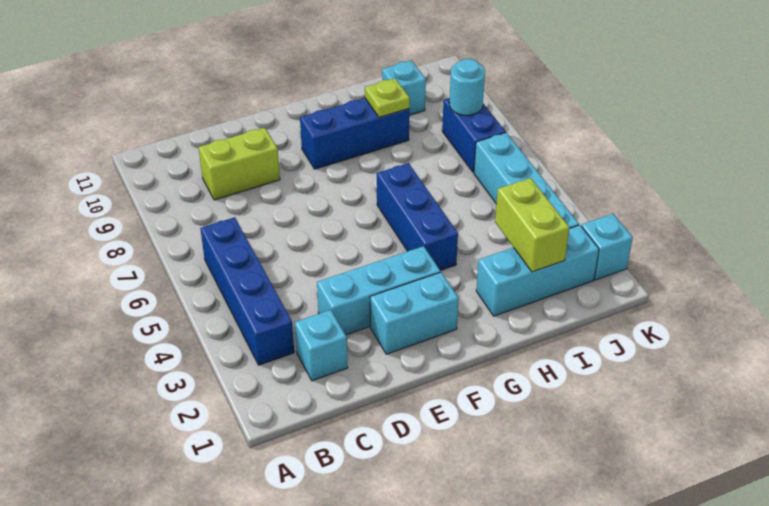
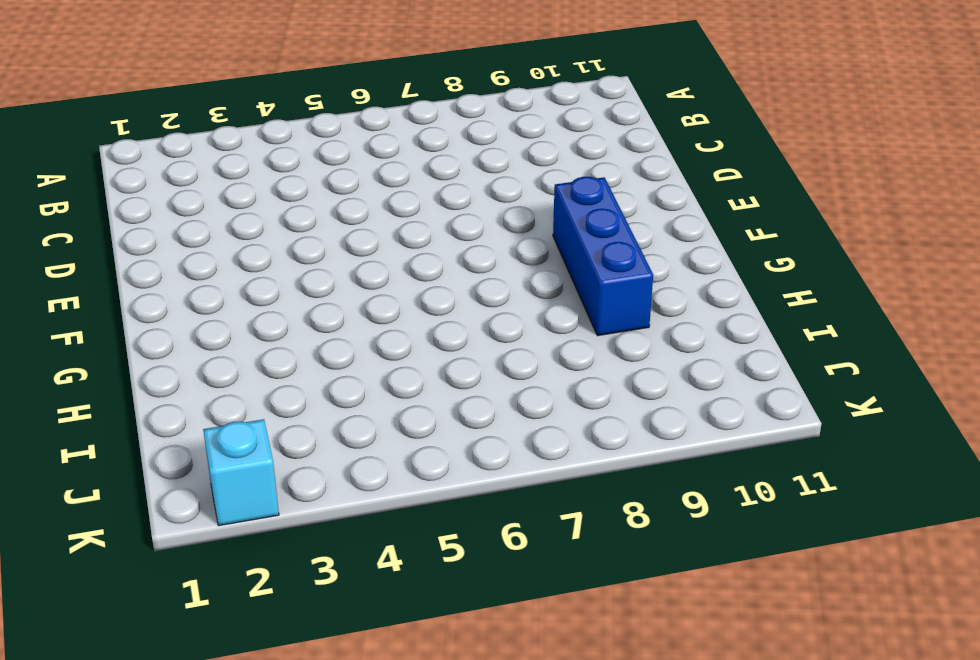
none -> blue brick B3:B6 level 1
none -> cyan brick C2 level 1
none -> lime brick C9:D9 level 1

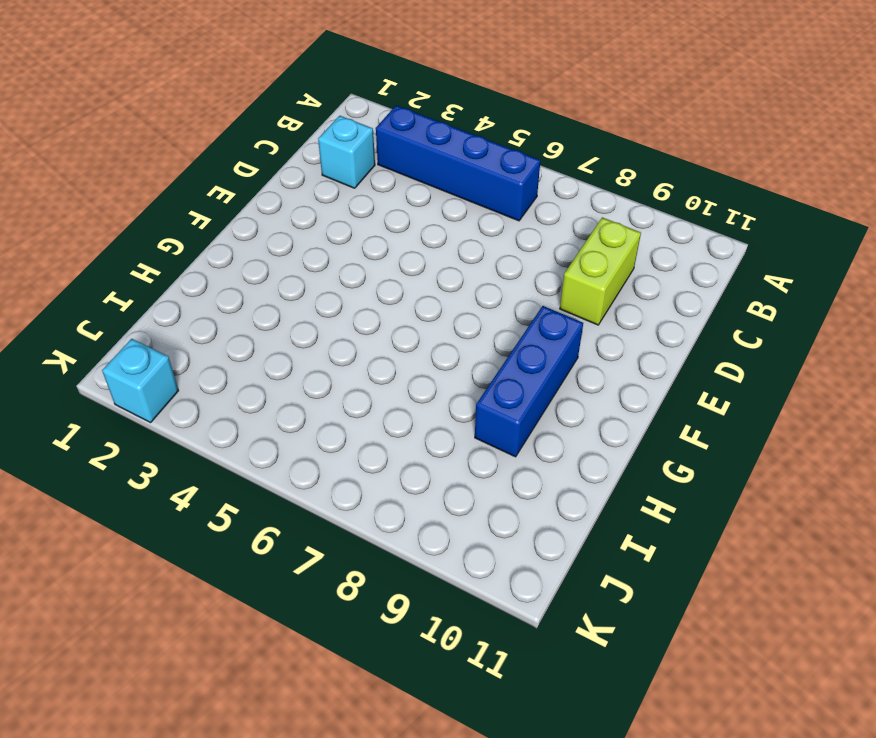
none -> cyan brick D3:F3 level 1
none -> cyan brick E2:F2 level 1
none -> blue brick G4:G6 level 1

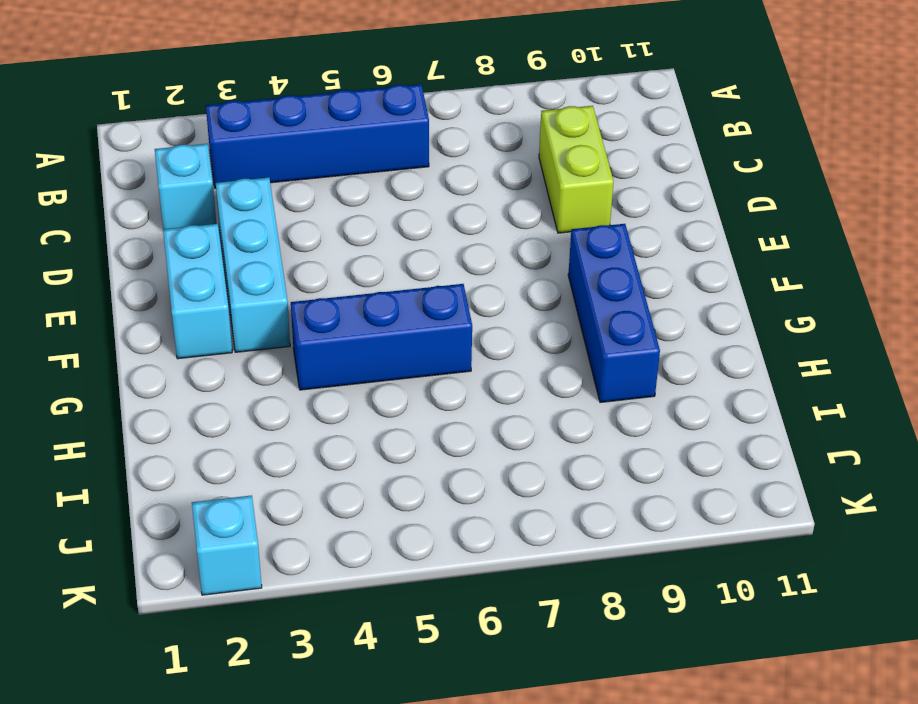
none -> cyan brick H2:J2 level 1
none -> cyan brick I10 level 1
none -> cyan brick J3:J6 level 1

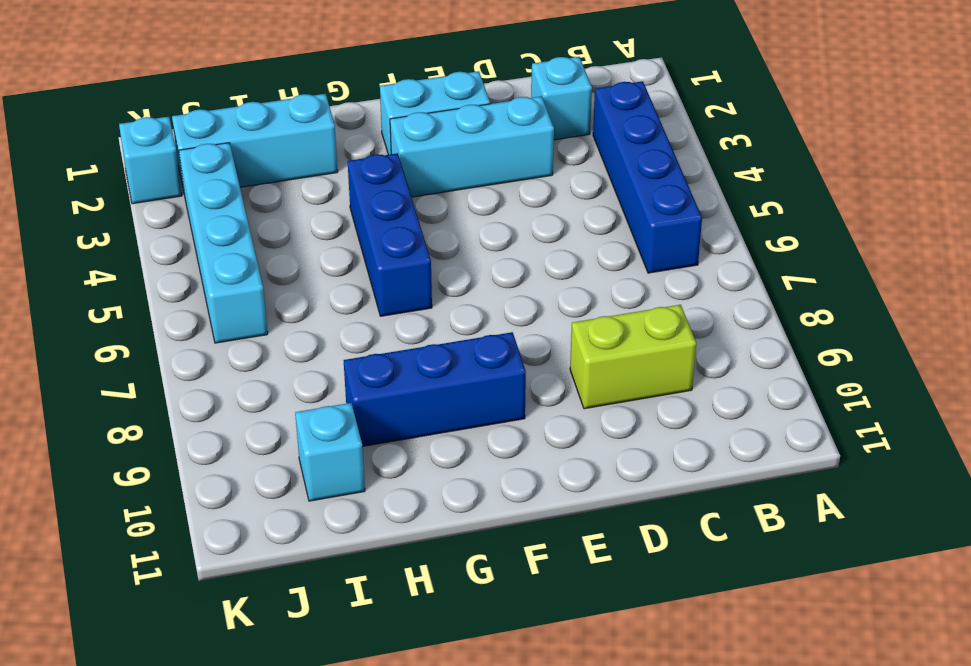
none -> blue brick J7:J8 level 1
none -> lime plate H9 level 2
none -> lime brick I2:I3 level 2

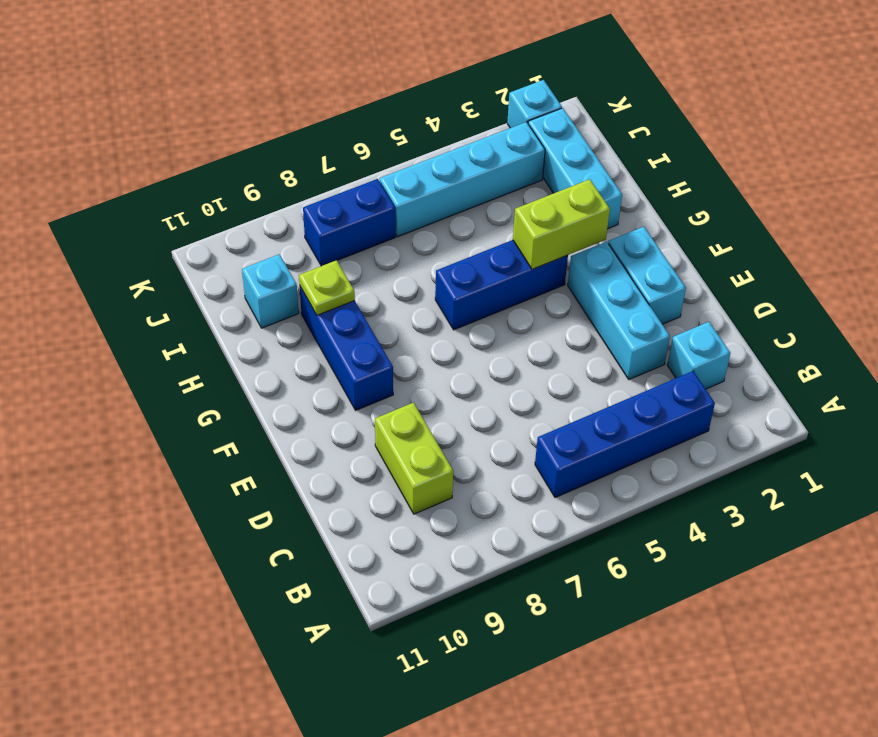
lime brick G3:G4 level 2 -> lime brick I2:I3 level 2
none -> cyan round brick J8 level 2

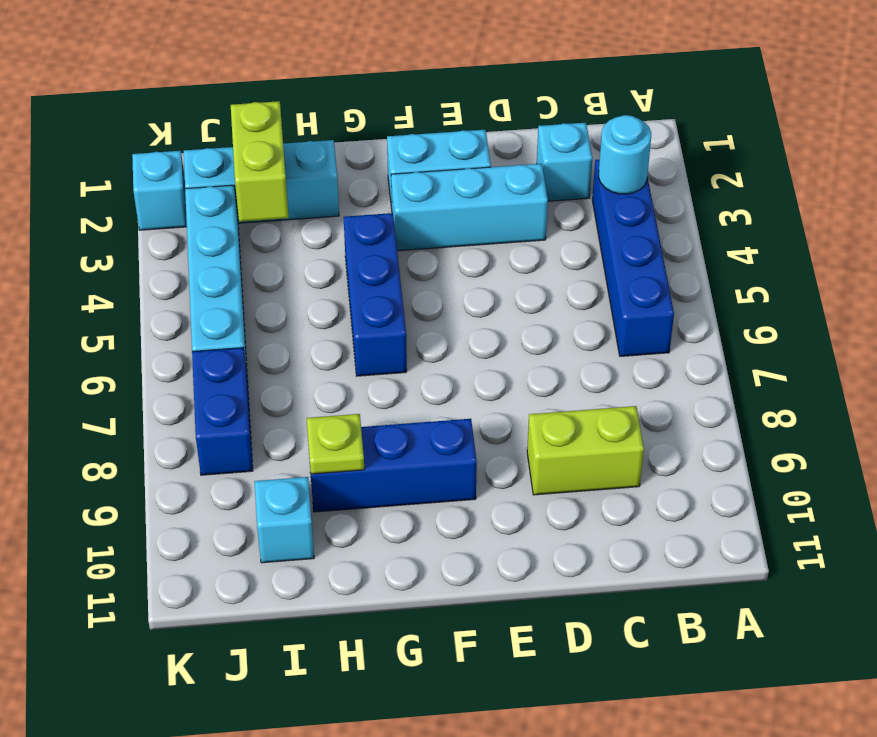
cyan round brick B3 level 2 -> cyan round brick J8 level 2

